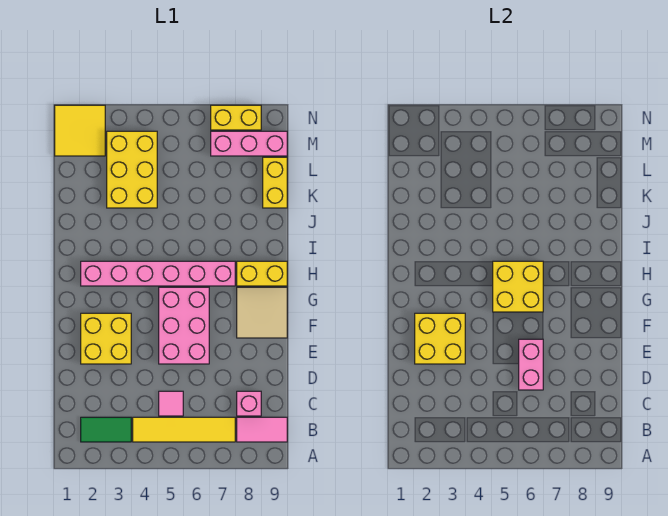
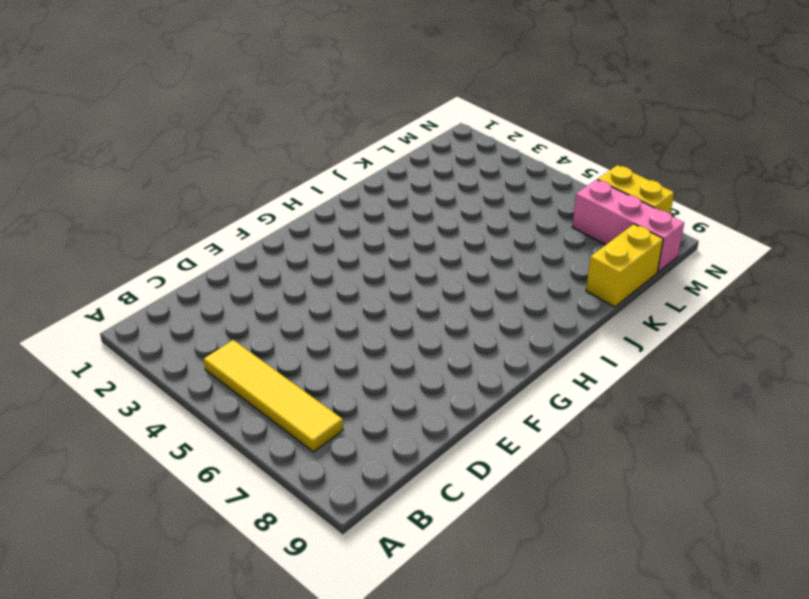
none -> green tile B2:B3 level 1
none -> pink tile B8:B9 level 1
none -> pink tile C5 level 1

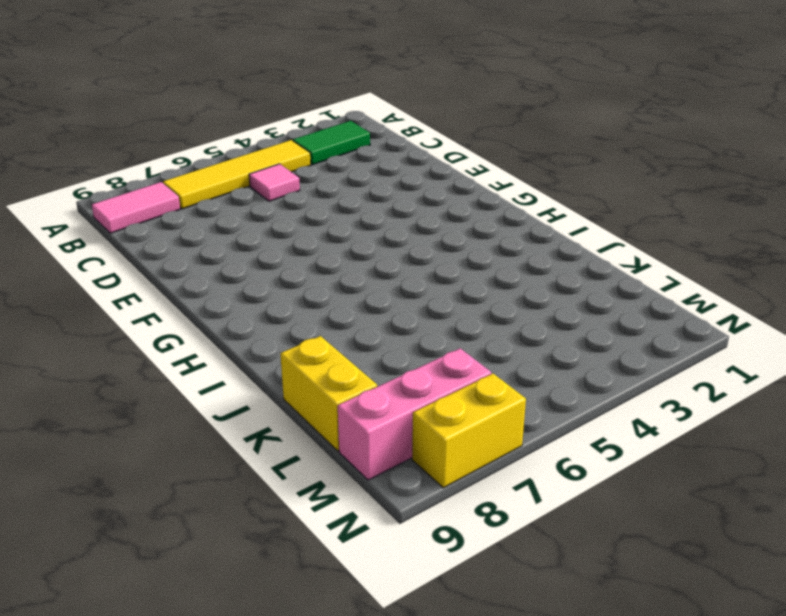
none -> pink brick C8 level 1
none -> yellow brick E2:F3 level 1
none -> pink brick E5:G6 level 1

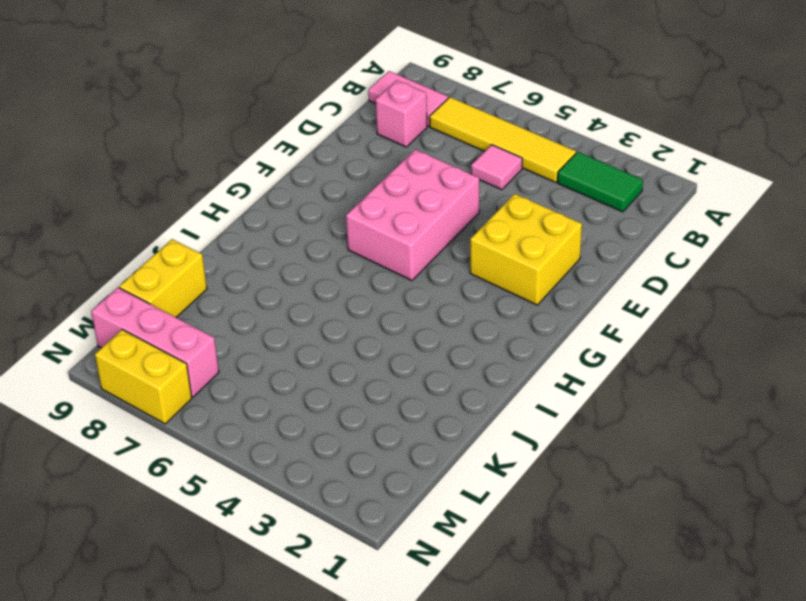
none -> tan tile F8:G9 level 1
none -> pink brick H2:H7 level 1
none -> yellow brick H8:H9 level 1

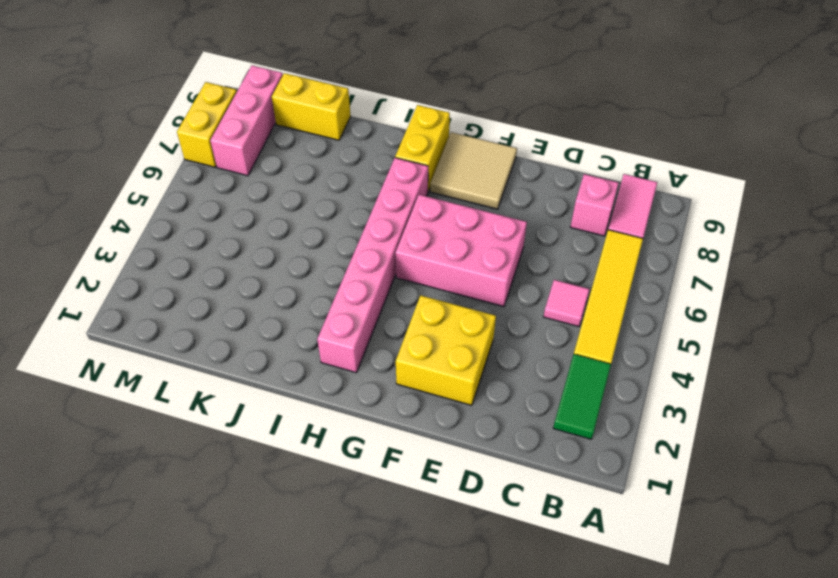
none -> yellow brick K3:M4 level 1
none -> yellow tile M1:N2 level 1
none -> pink brick D6:E6 level 2

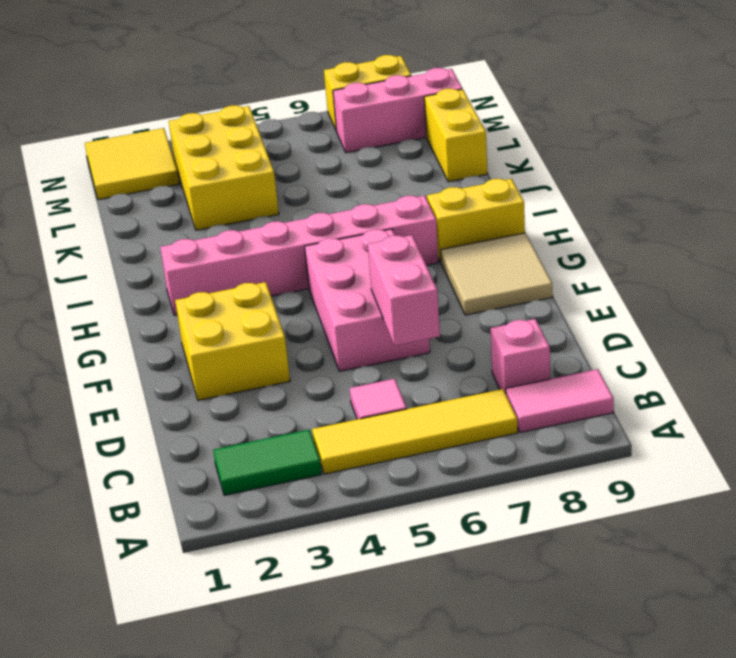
none -> yellow brick E2:F3 level 2
none -> yellow brick G5:H6 level 2

